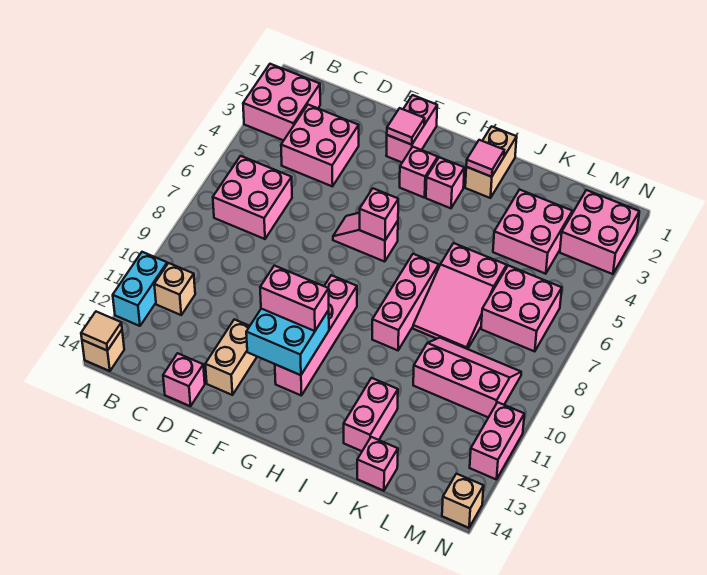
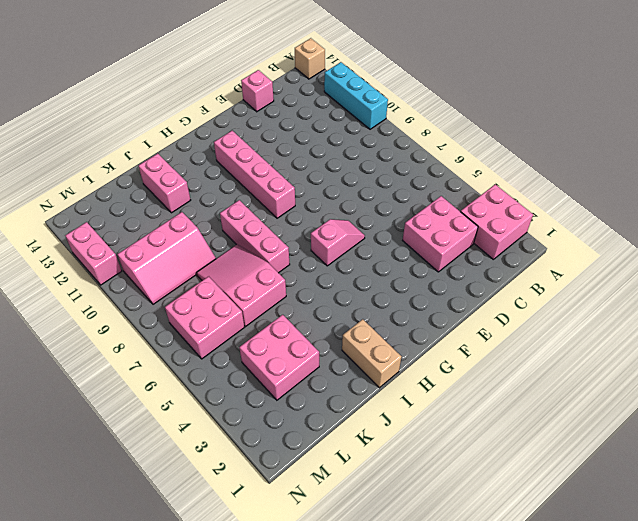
cyan brick A10:A12 level 1 -> cyan brick A11:A12 level 1
none -> pink brick B6:C7 level 1
none -> tan brick B11 level 1
none -> tan brick E12:E13 level 1
none -> pink brick F1:F2 level 1

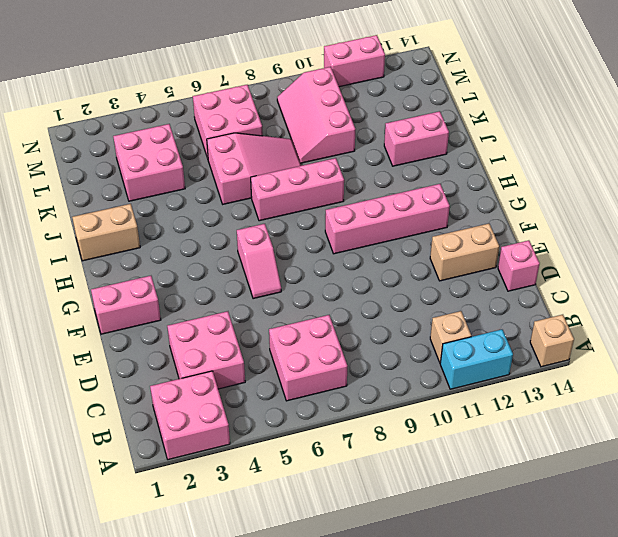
none -> pink brick G3 level 1
none -> pink brick H3 level 1
none -> pink brick K14 level 1
none -> pink brick M2:N3 level 1

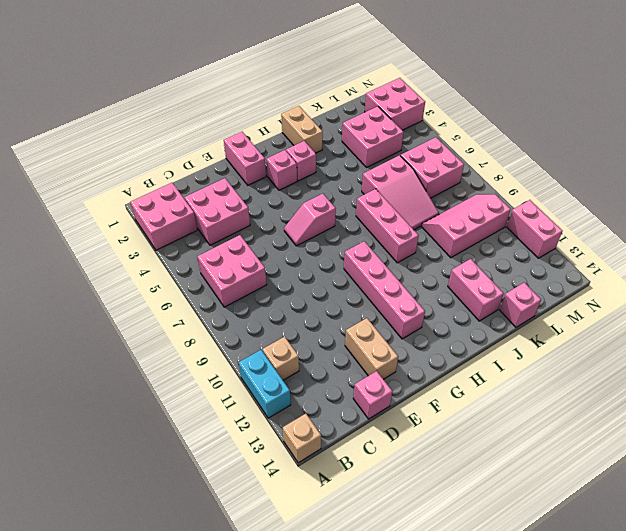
none -> tan brick N14 level 1
none -> tan tile A14 level 2
none -> pink tile F2 level 2
none -> cyan brick F11:G12 level 2

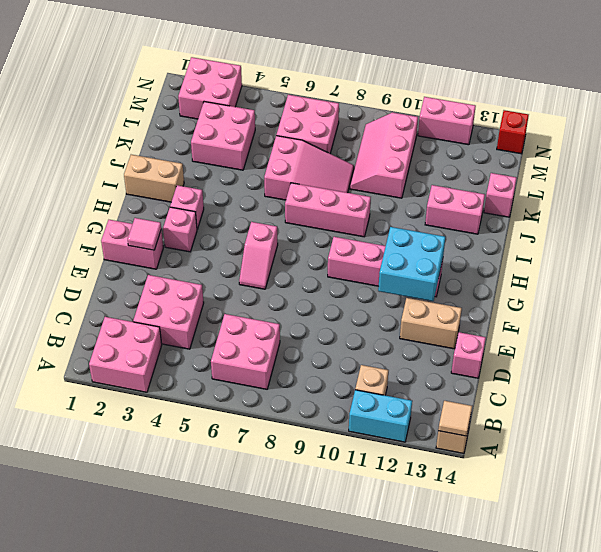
red brick N14 level 1 -> tan brick N14 level 1
none -> pink brick G6 level 2
none -> pink tile I2 level 2
none -> pink brick F11:G11 level 3

